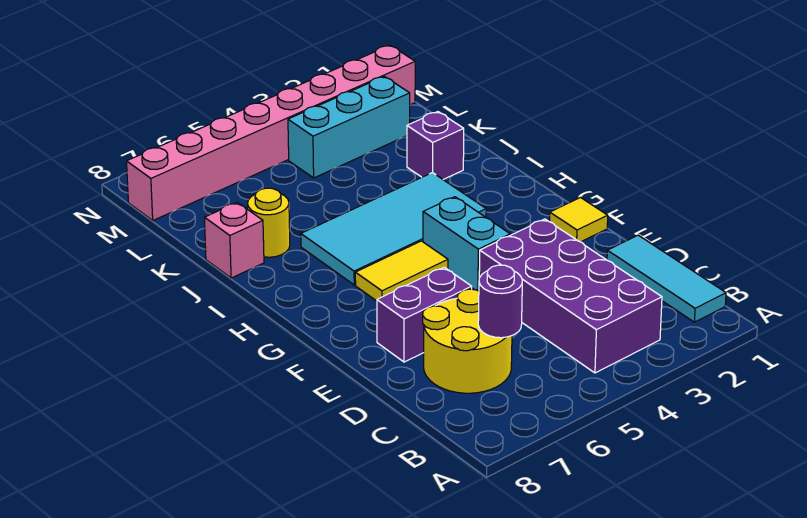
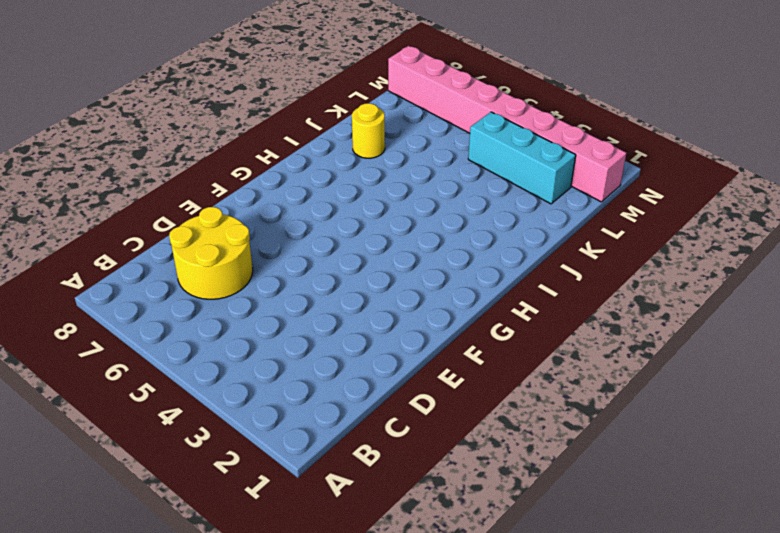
none -> cyan tile B1:D1 level 1
none -> purple brick B3:E4 level 1
none -> purple brick E6:E7 level 1

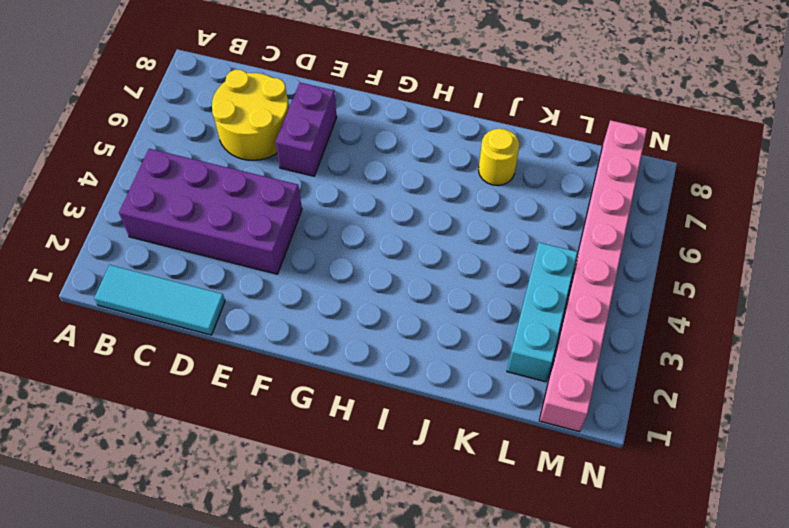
none -> yellow tile F1 level 1
none -> cyan brick F4:G4 level 1
none -> yellow tile G5:G6 level 1

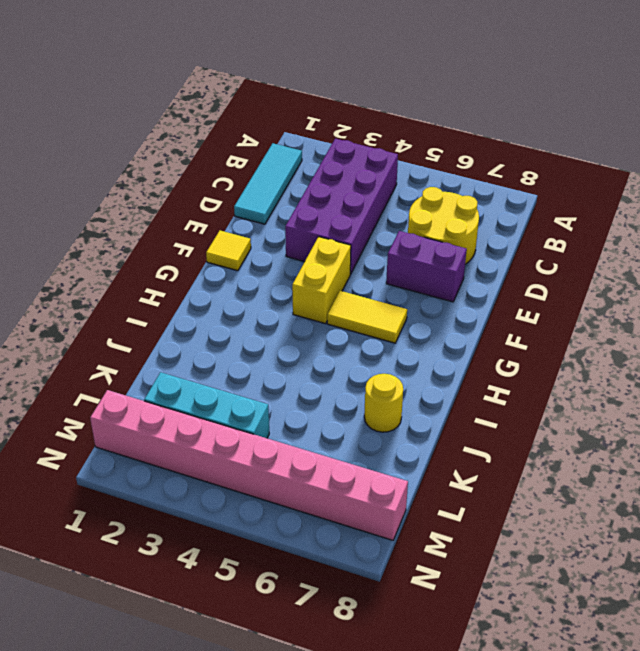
yellow brick F4:G4 level 1 -> cyan brick F4:G4 level 1
none -> cyan tile H3:I6 level 1
none -> purple brick J2 level 1
none -> pink brick J8 level 1

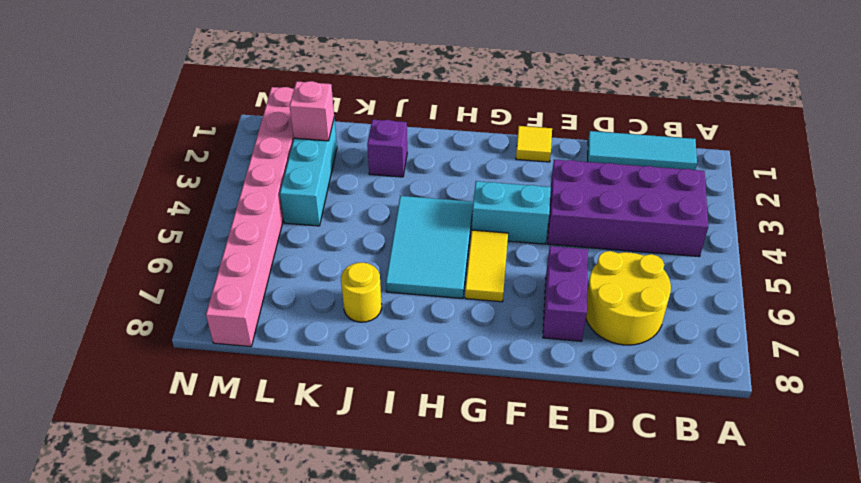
cyan tile H4:I6 level 1 -> cyan tile H3:I6 level 1
pink brick L2 level 2 -> pink brick J8 level 1
none -> purple round brick C6 level 2

